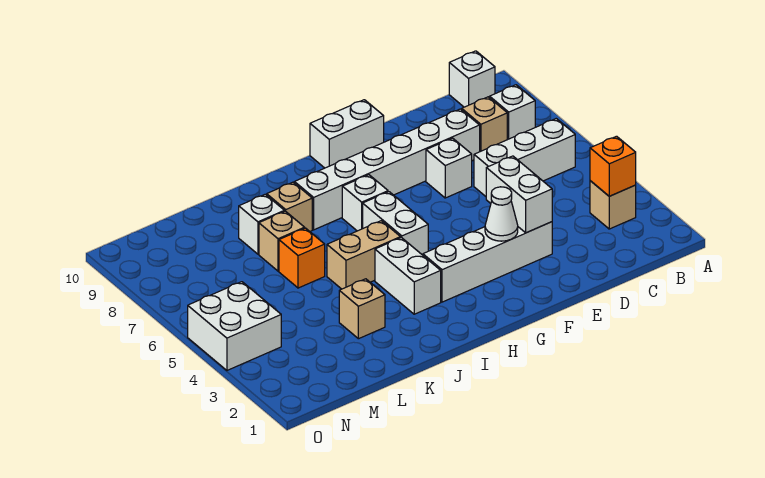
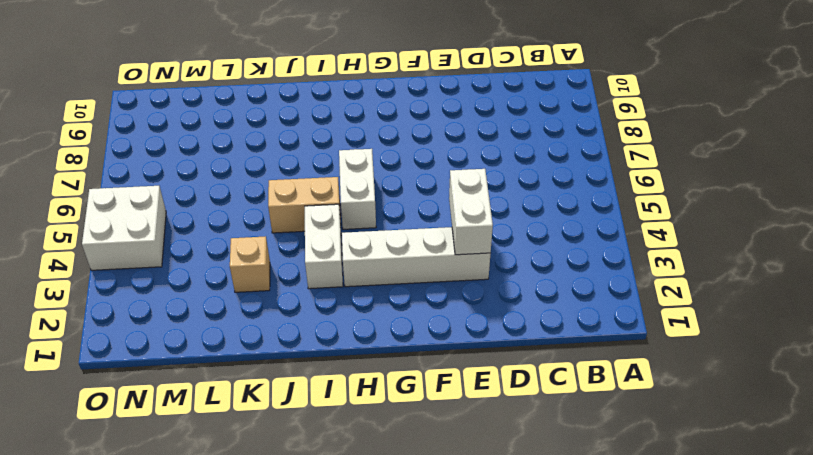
none -> tan brick B3 level 1
none -> white brick B6:D6 level 1
none -> white brick B8 level 1

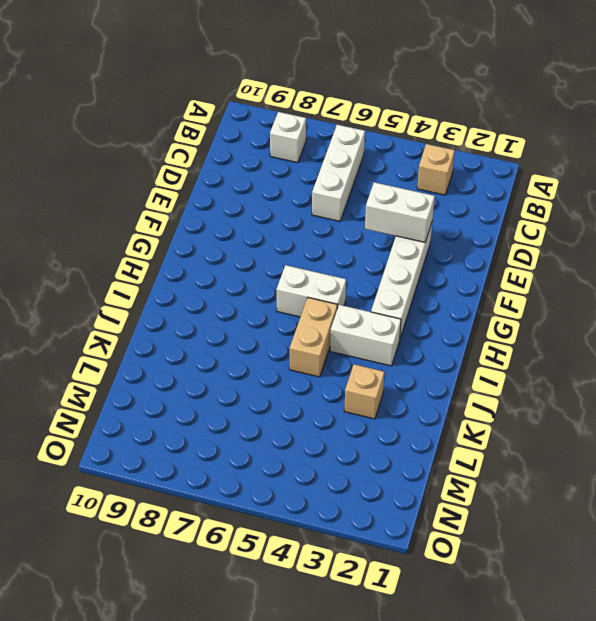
none -> white brick B10 level 1
none -> tan brick C8 level 1
none -> white brick D8:I8 level 1

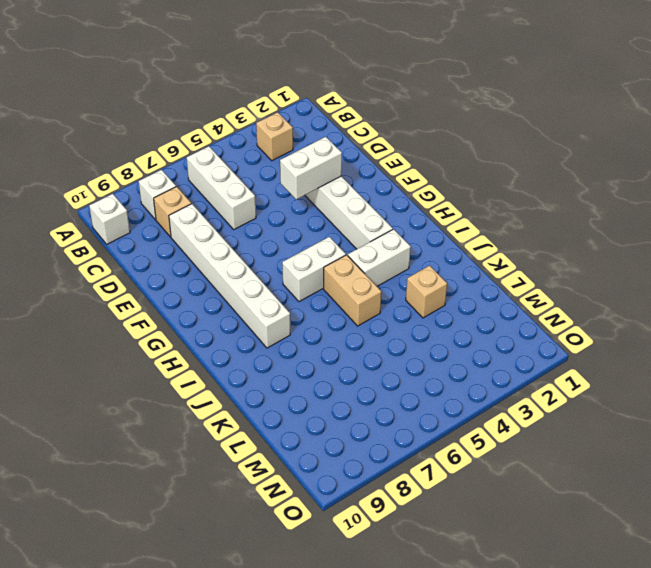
none -> white brick E7 level 1
none -> white brick F10:G10 level 1
none -> white brick H7 level 1

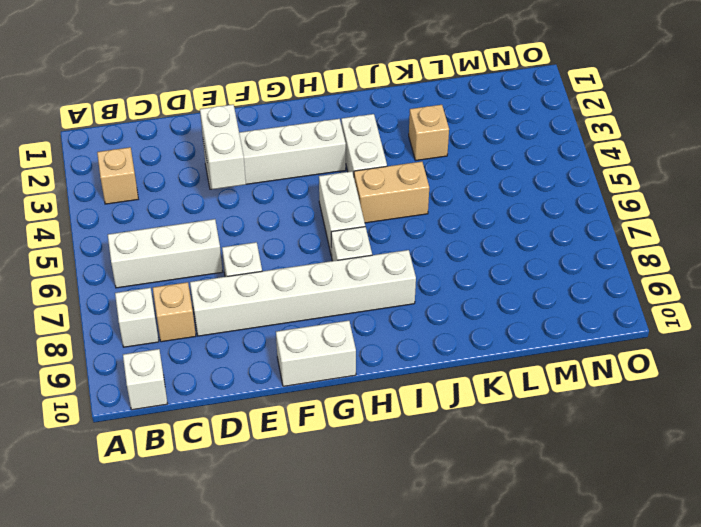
none -> tan brick J8 level 1
none -> orange brick K6 level 1
none -> tan brick K7 level 1

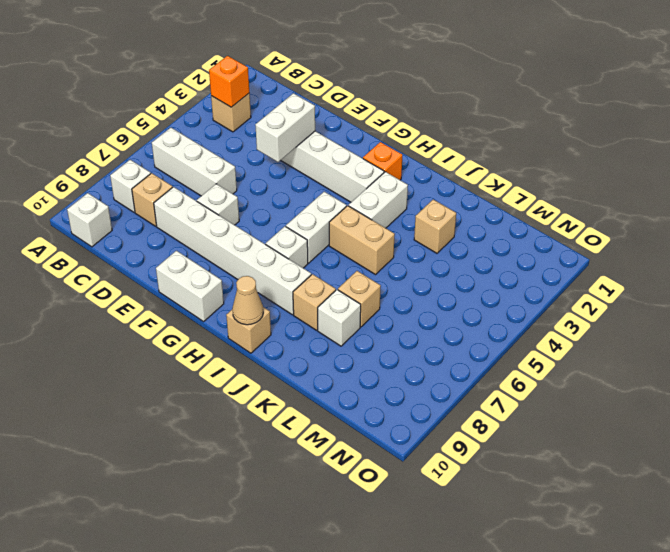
orange brick H2 level 1 -> orange brick K6 level 1
tan brick I10 level 1 -> none
tan cone I10 level 2 -> none
none -> white brick N4:O5 level 1
none -> white cone F3 level 2

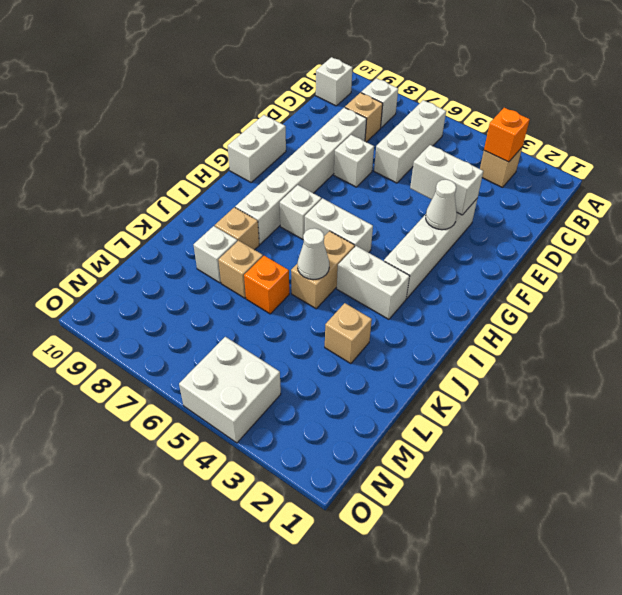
white cone J5 level 2 -> none

